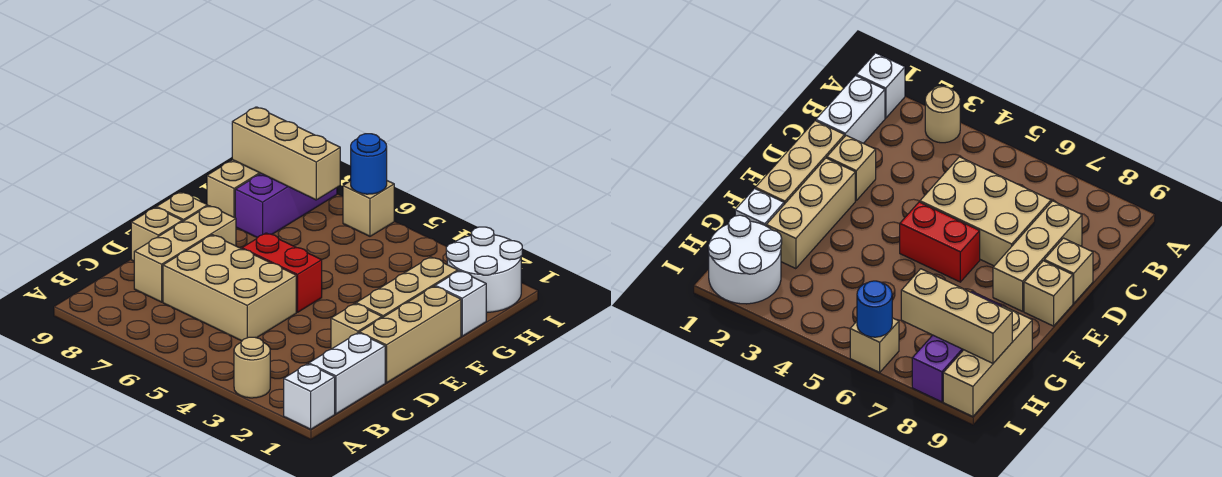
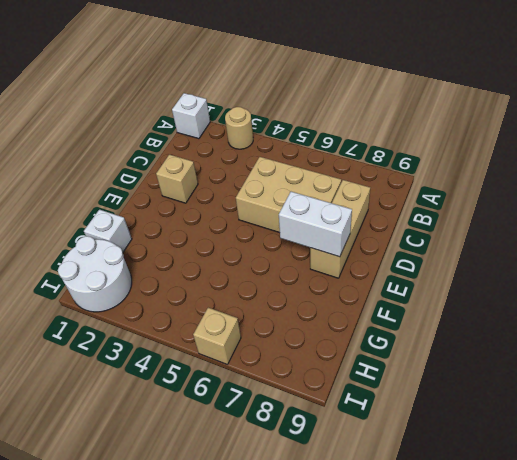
white brick E7:E8 level 2 -> white brick B1:C1 level 1
none -> tan brick D1:F1 level 1
none -> tan brick D9 level 1
none -> tan brick E2:G2 level 1

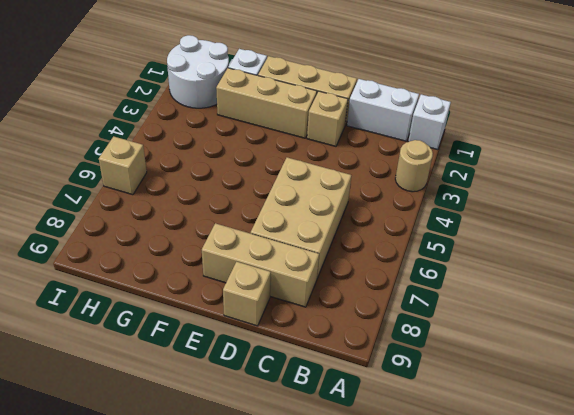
none -> red brick E5:E6 level 1
none -> tan brick E9 level 1
none -> purple brick G8:I8 level 1

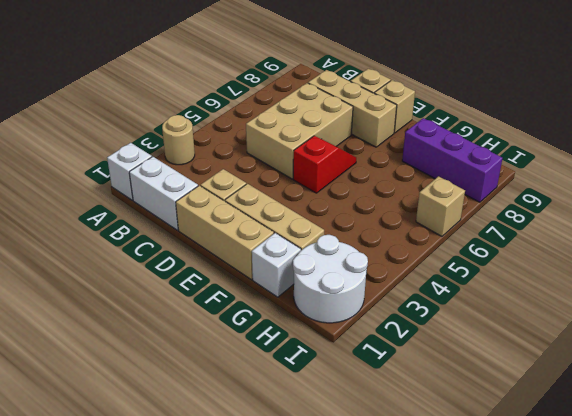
red slope E5:E6 level 1 top 5 -> red brick E5:E6 level 1
none -> tan brick G9:I9 level 1
none -> tan brick H7:H9 level 2
none -> blue round brick I6 level 2

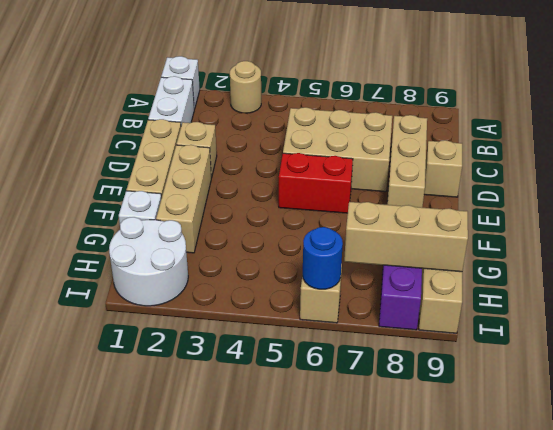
none -> tan brick E9 level 1

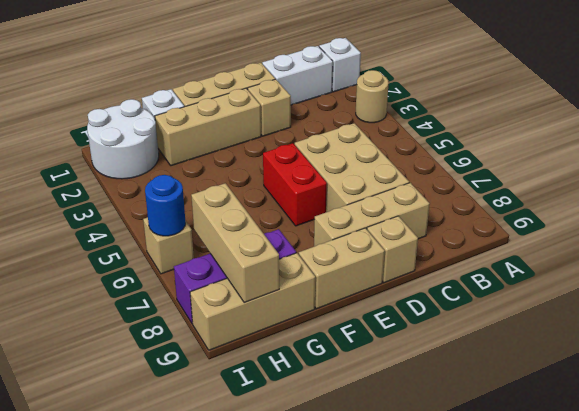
tan brick E9:F9 level 1 -> tan brick E9 level 1

